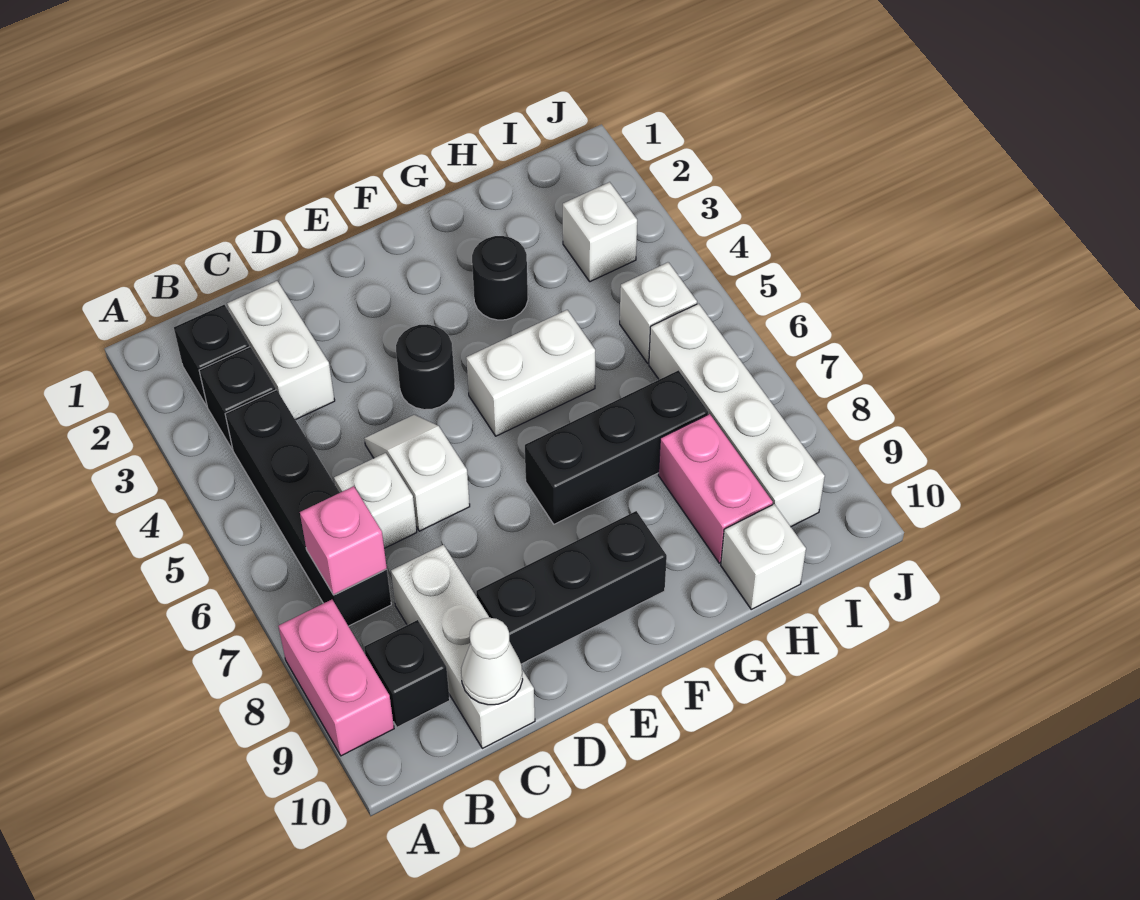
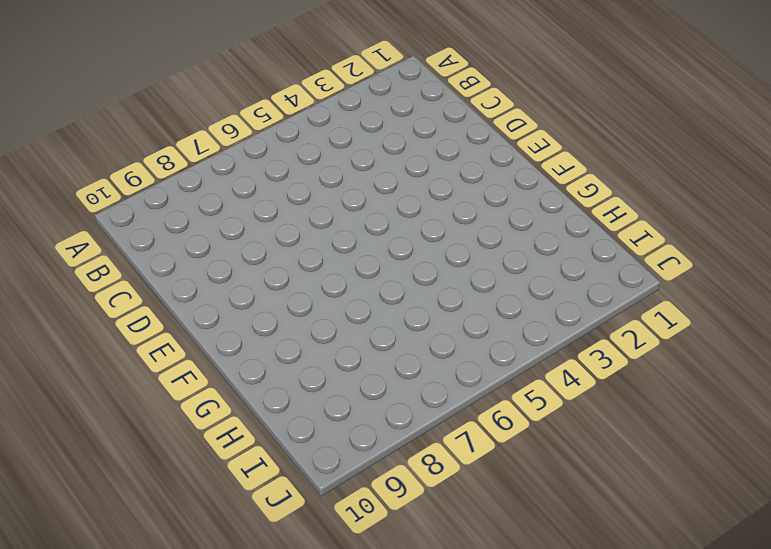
none -> pink brick A8:A9 level 1
none -> black brick B2 level 1
none -> black brick B3 level 1

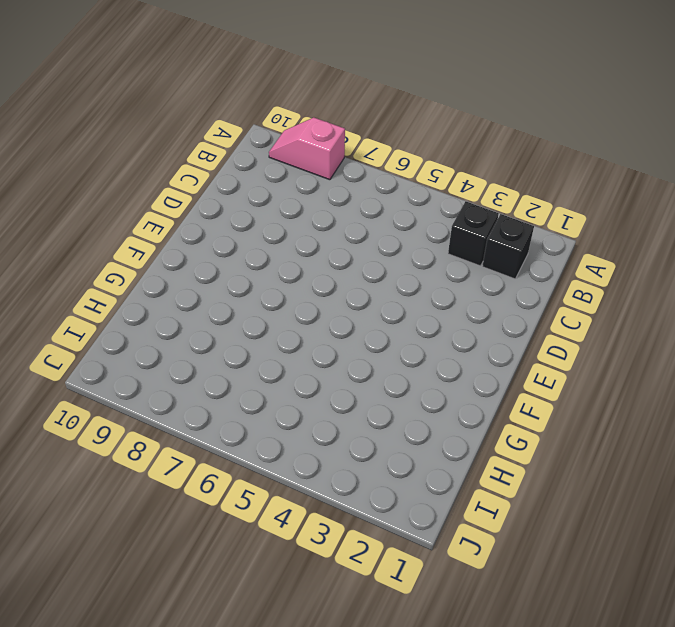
pink slope A8:A9 level 1 top 8 -> pink brick A8:A9 level 1
none -> black brick B4:B7 level 1
none -> black brick B9 level 1
none -> white brick C2:C3 level 1

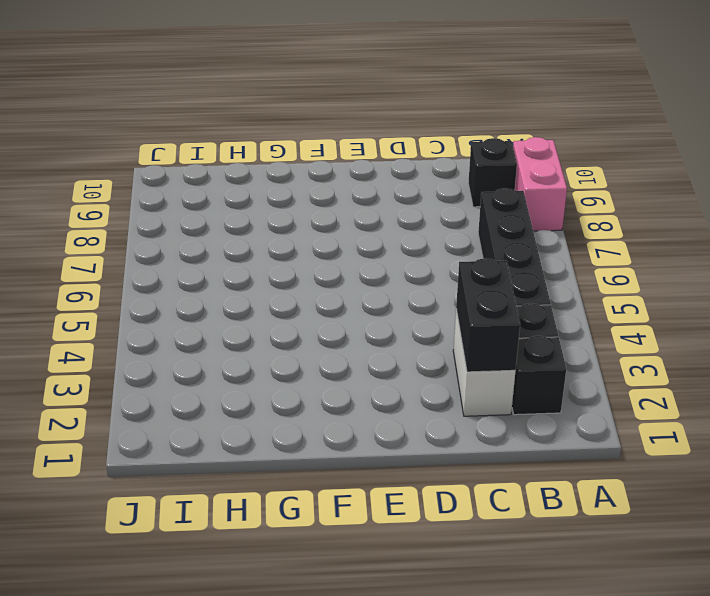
black brick C2:C3 level 2 -> none
none -> white brick C6 level 1
none -> white brick C8:C10 level 1
none -> white slope D5:D6 level 1 top 6

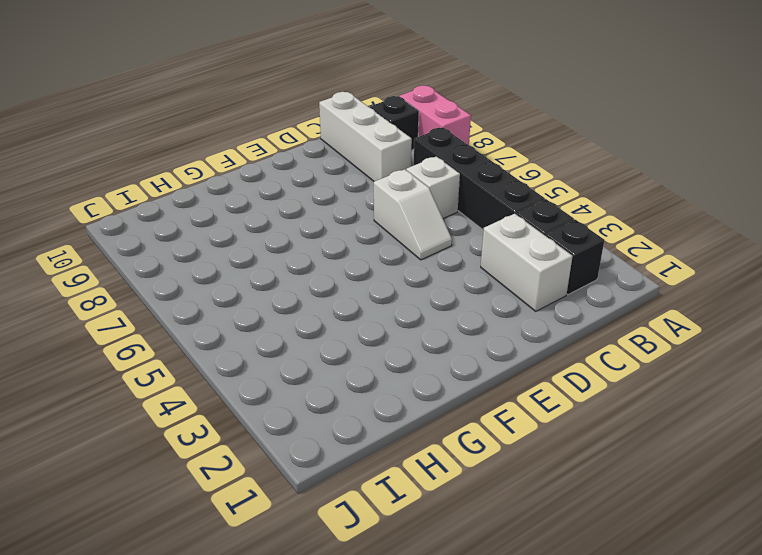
none -> black brick D9:F9 level 1
none -> black round brick E4 level 1
none -> white brick F5:G5 level 1

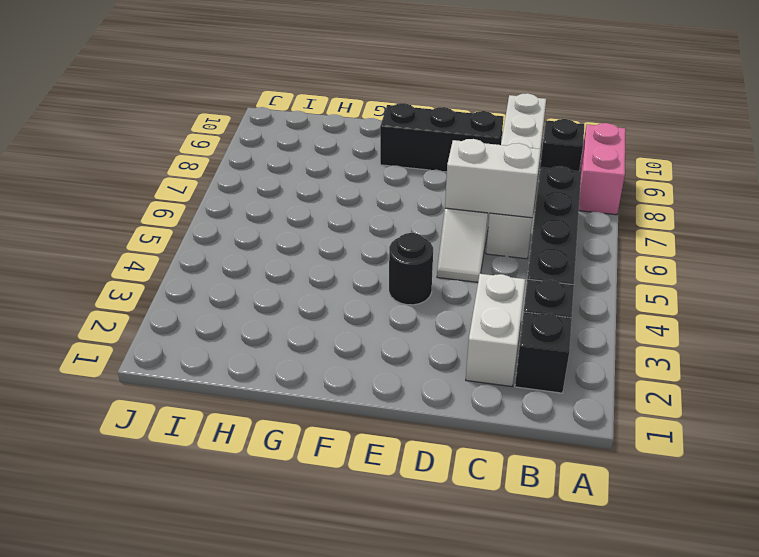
white brick C6:D6 level 2 -> white brick F5:G5 level 1
none -> black brick F7:H7 level 1
none -> black round brick G3 level 1
none -> pink brick H8:H9 level 1

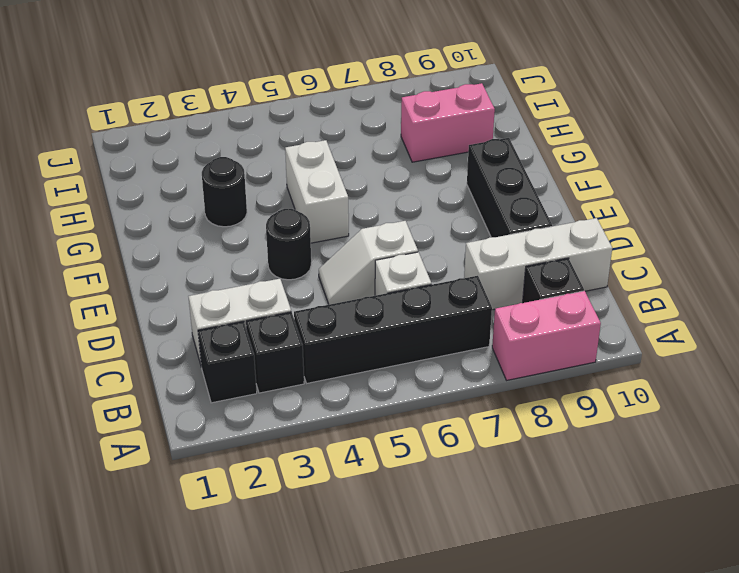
none -> black brick F7:H7 level 1
none -> white brick H10 level 1
none -> white brick I3 level 1

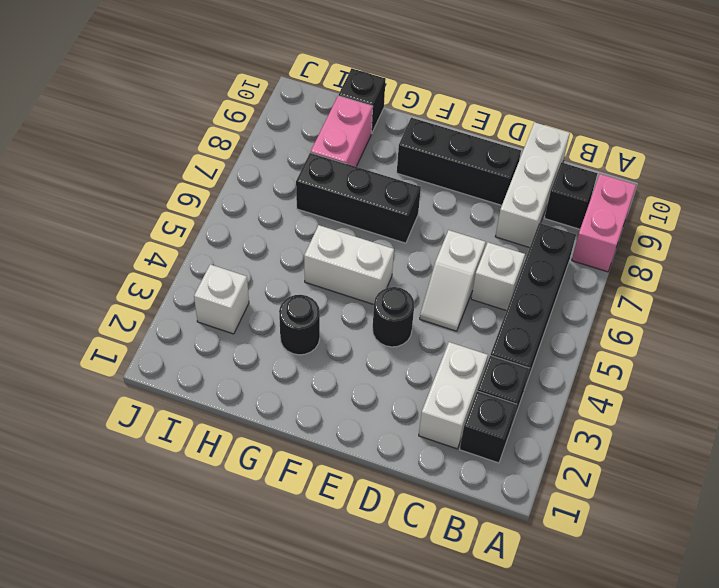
black brick H10 level 1 -> white brick H10 level 1
none -> white brick I5 level 1
none -> white brick I6:I9 level 1
none -> pink brick B7 level 2

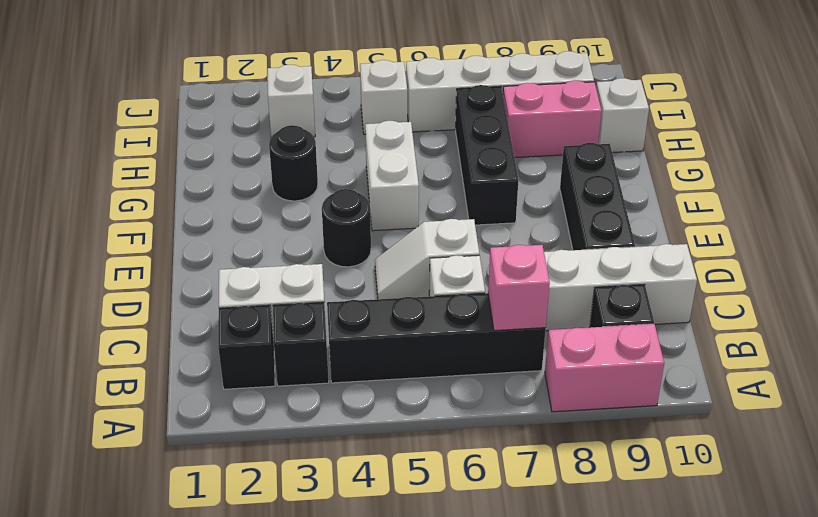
none -> white cone C10 level 2

